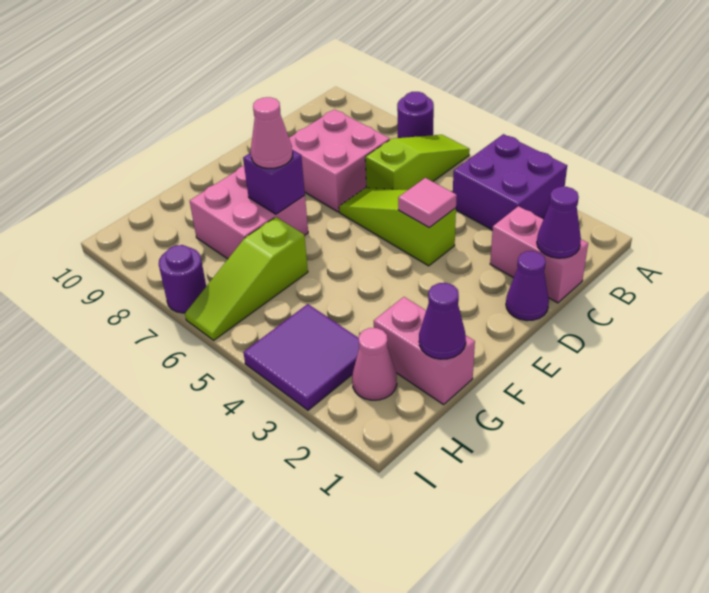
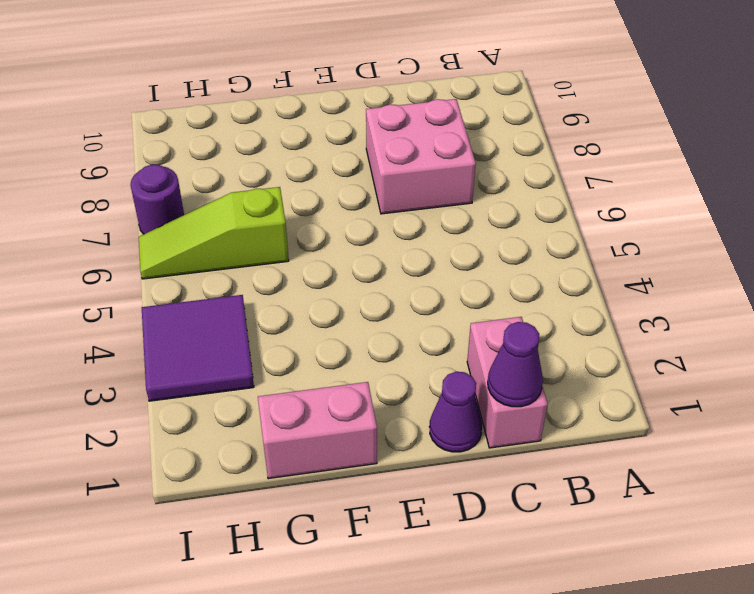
pink brick F1:G1 level 1 -> pink brick G1:G2 level 1
none -> purple brick A3:B4 level 1
none -> lime slope A6:C6 level 1 top C
none -> purple round brick A7 level 1

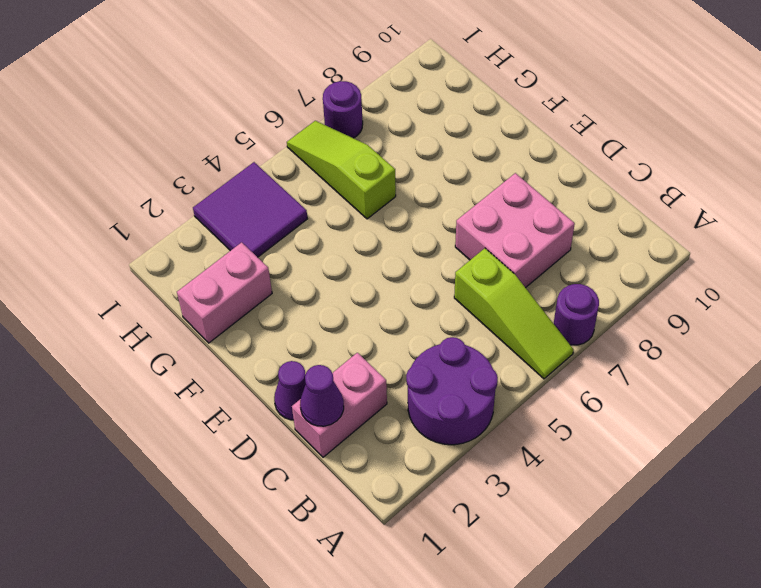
purple round brick A3:B4 level 1 -> purple brick A3:B4 level 1
none -> lime slope D4:D6 level 1 top 4
none -> pink brick F7:G8 level 1
none -> pink cone H2 level 1

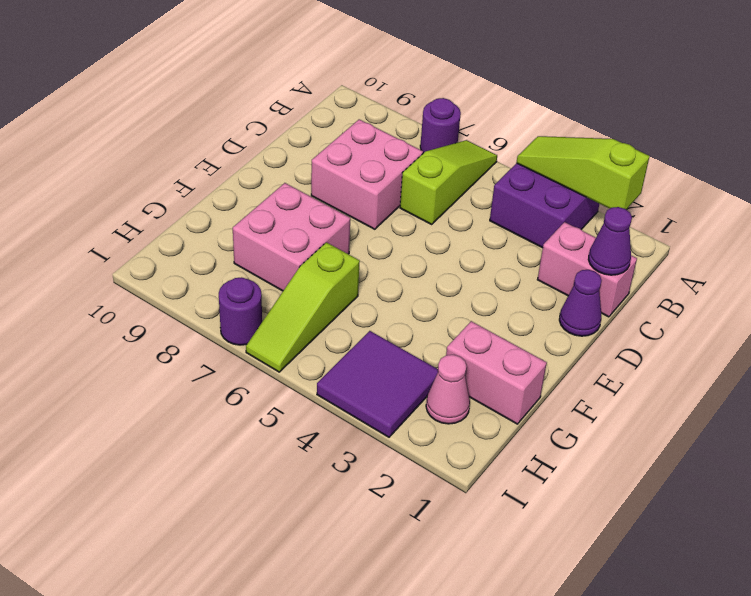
lime slope A2:A4 level 2 top 2 -> lime slope D4:D6 level 1 top 4
none -> pink tile D4 level 2
none -> purple brick F7 level 2
none -> purple cone G1 level 2

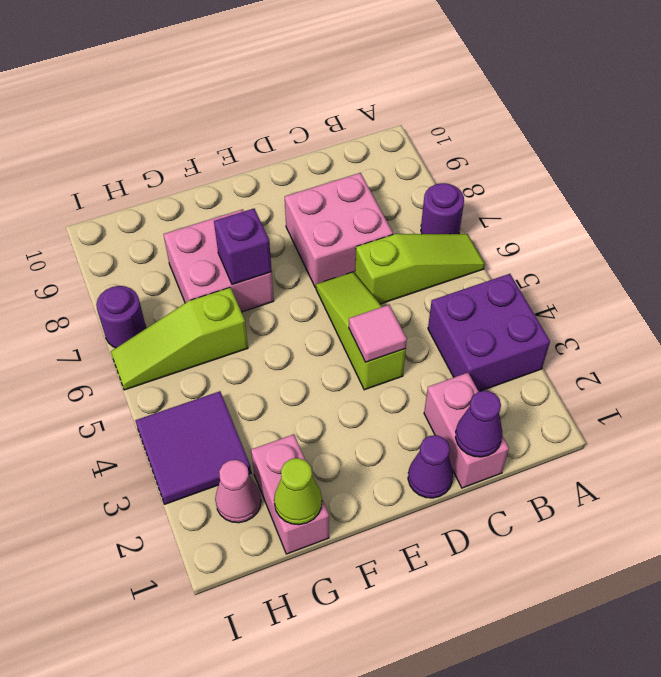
lime cone G1 level 2 -> purple cone G1 level 2
none -> pink cone F7 level 3

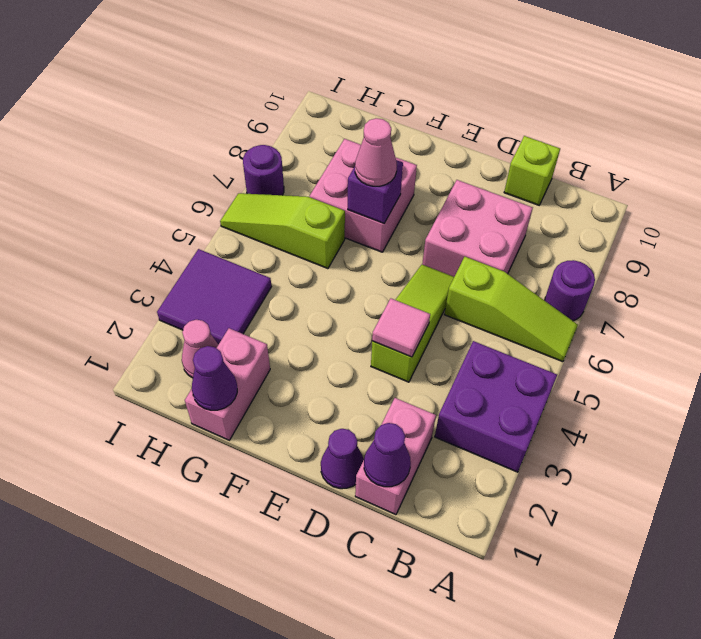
lime brick C10 level 1 -> none

